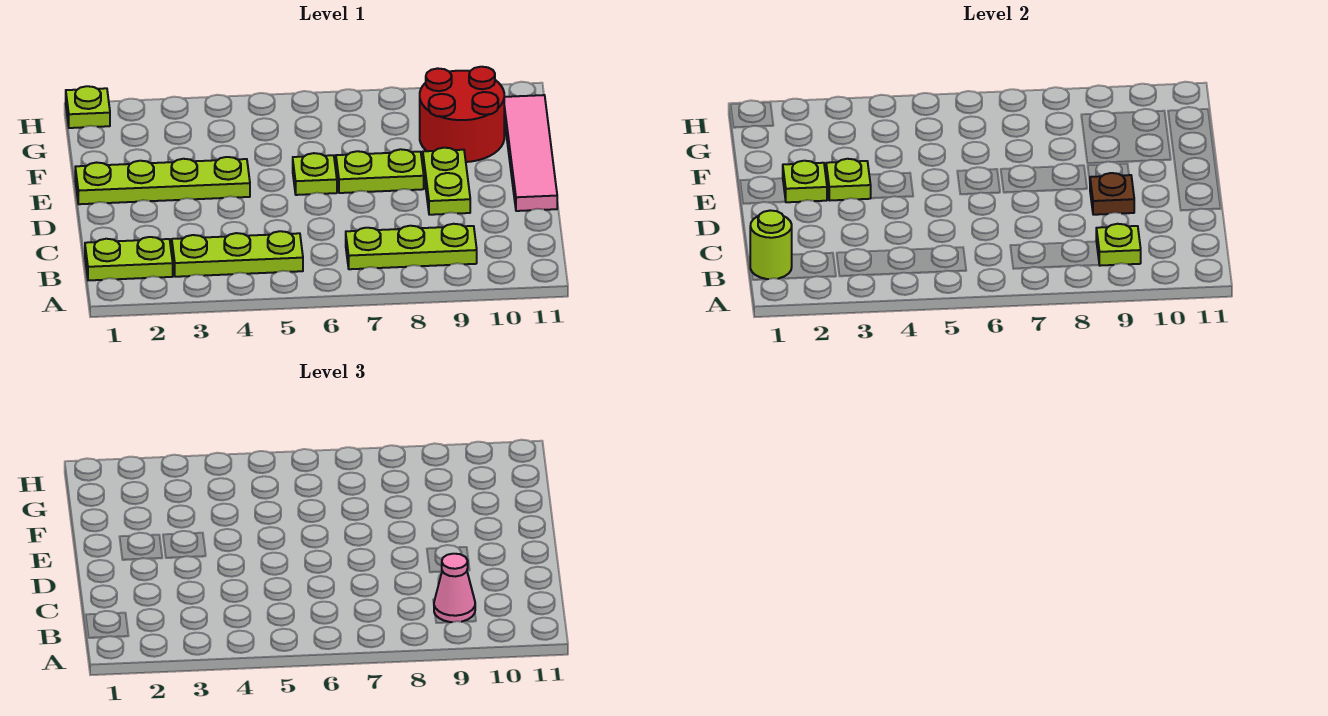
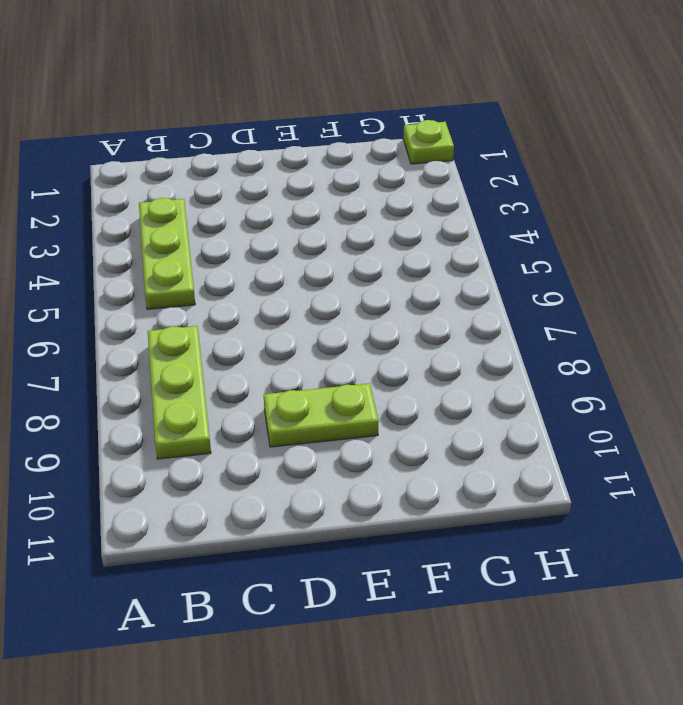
none -> lime plate B1:B2 level 1
none -> pink tile D11:G11 level 1
none -> lime plate E1:E4 level 1

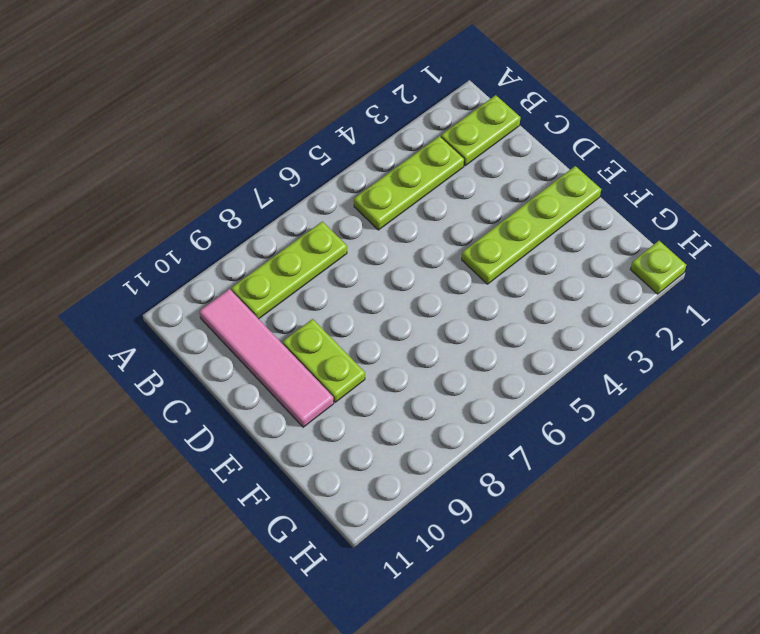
pink tile B10:E10 level 1 -> pink tile D11:G11 level 1
none -> lime plate E6 level 1
none -> lime plate E7:E8 level 1
none -> red round brick F9:G10 level 1

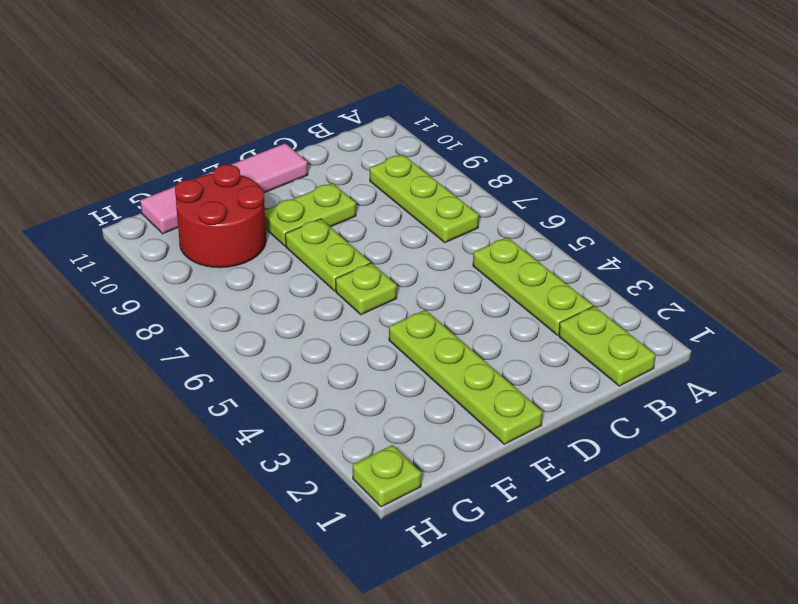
none -> lime round brick B1 level 2
none -> lime plate B9 level 2
none -> brown plate D9 level 2

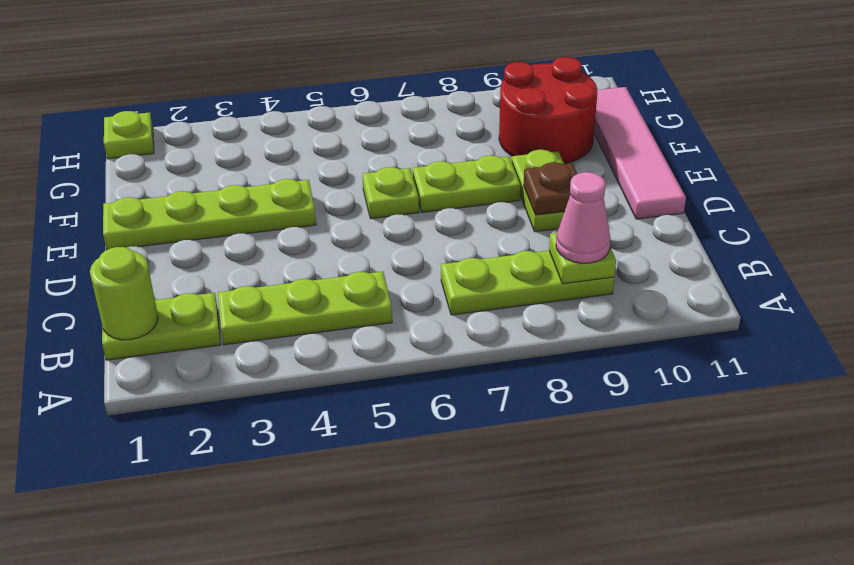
none -> lime plate E2 level 2
none -> lime plate E3 level 2

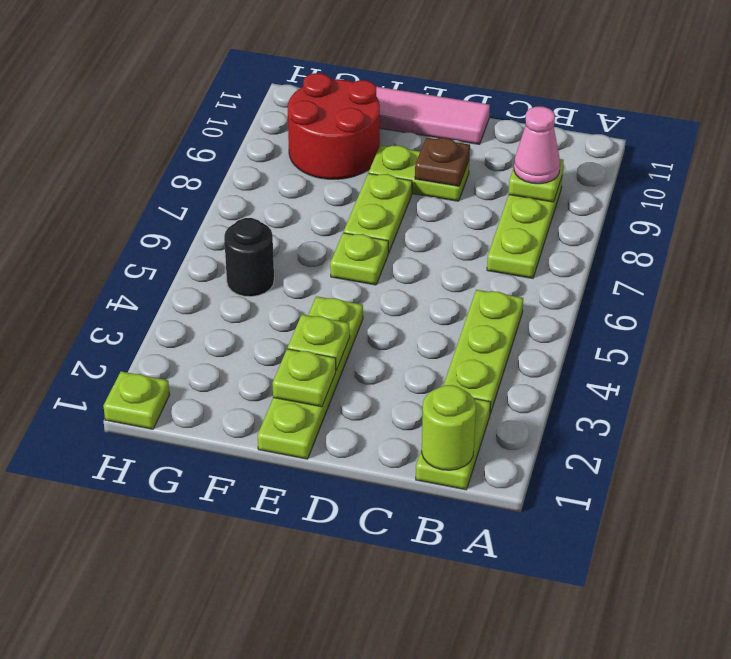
black round brick G5 level 1 -> none

